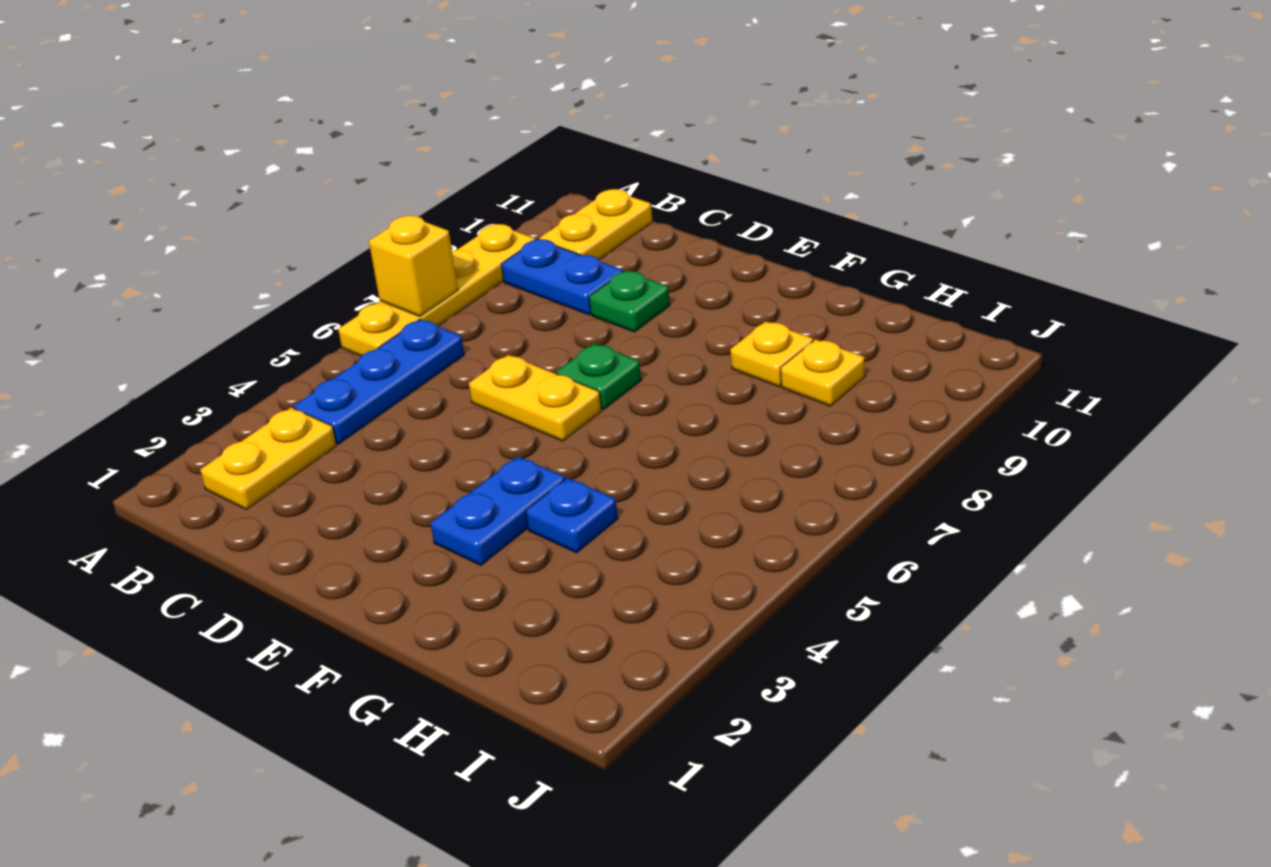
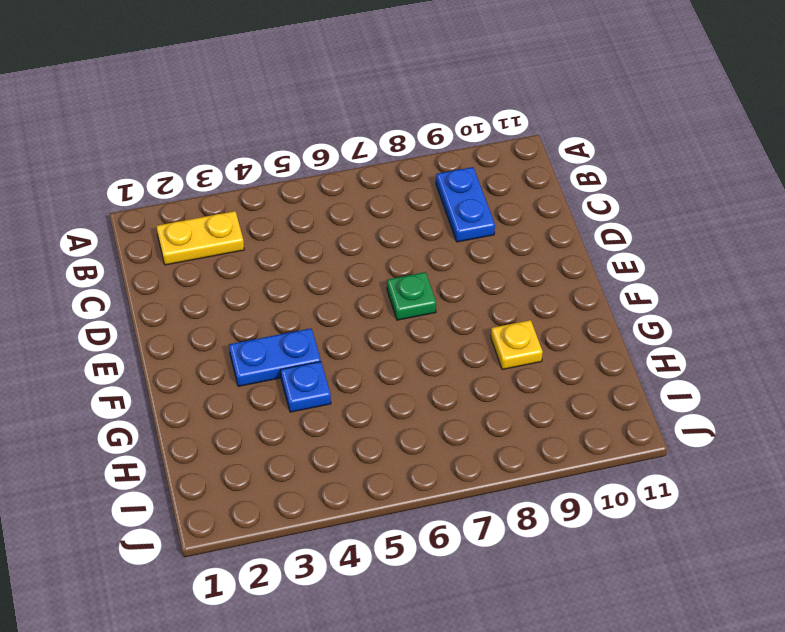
none -> yellow plate A6:A9 level 1
none -> blue plate B4:B6 level 1
none -> yellow plate B10:B11 level 1

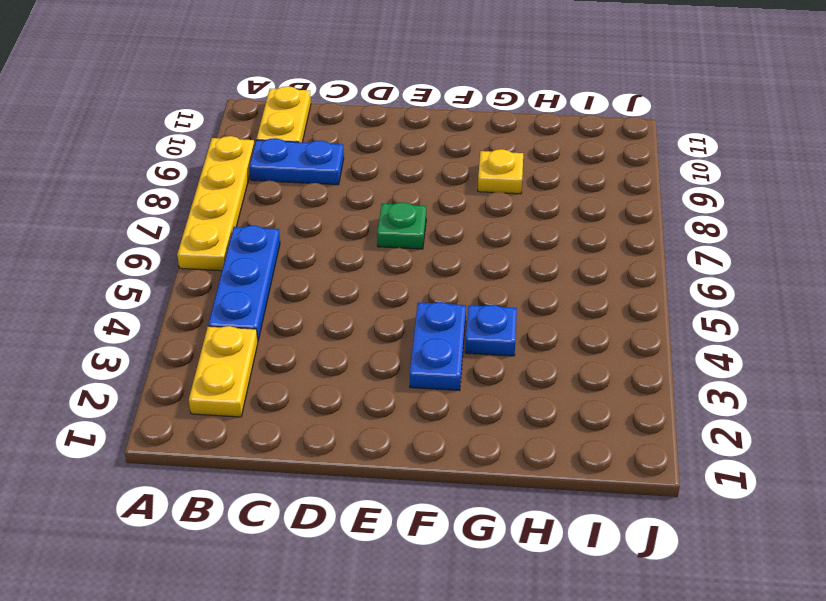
none -> yellow plate D6:E6 level 1
none -> green plate D9 level 1
none -> yellow plate H9 level 1

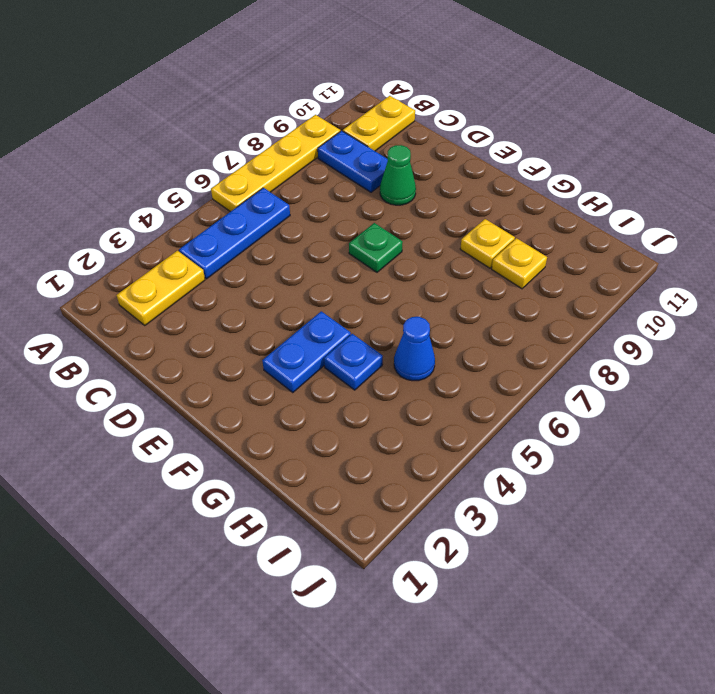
green cone D9 level 1 -> green plate D9 level 1
blue cone H5 level 1 -> none
none -> yellow plate D6:E6 level 1
none -> yellow brick A7 level 2

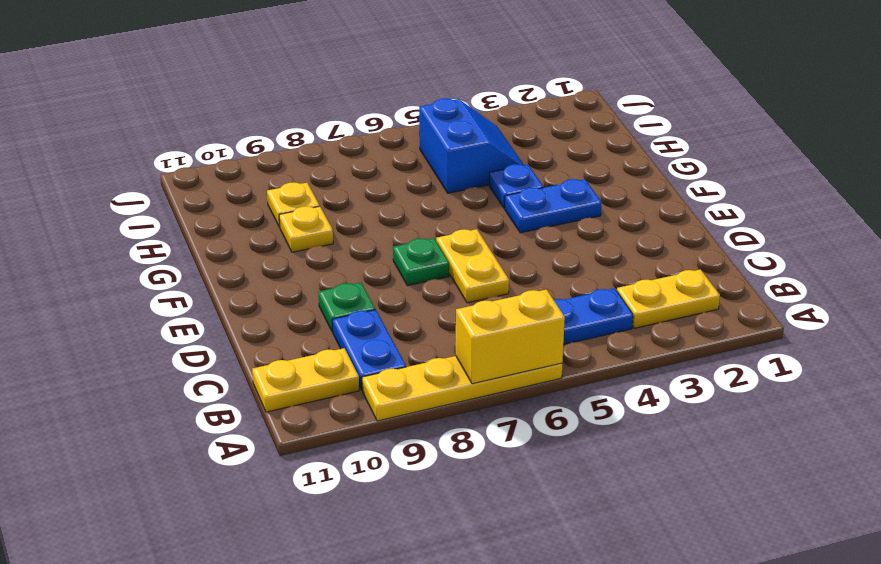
yellow brick A6:A7 level 2 -> yellow brick A7 level 2
blue slope H4:I5 level 1 top 5 -> none

